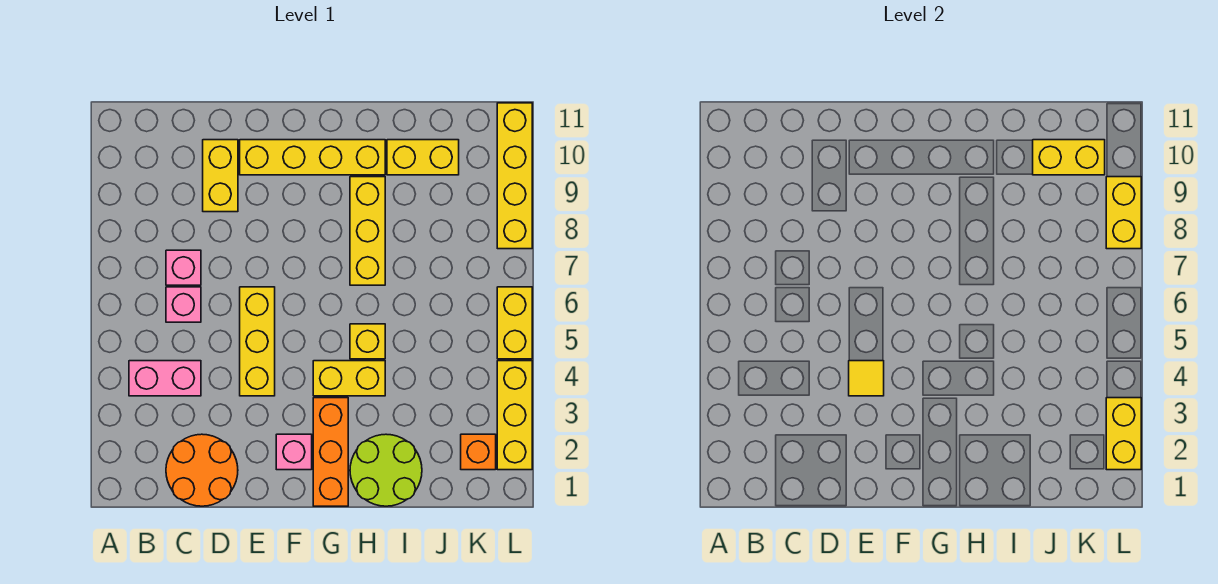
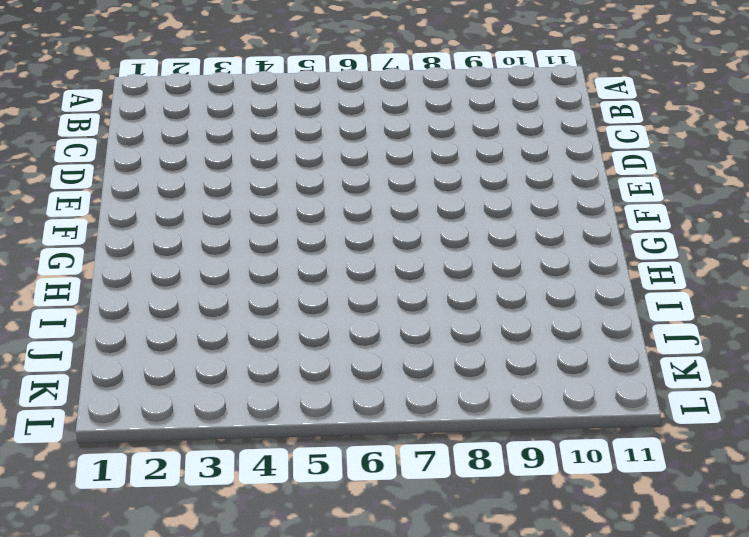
none -> pink brick B4:C4 level 1
none -> orange round brick C1:D2 level 1
none -> pink brick C6 level 1

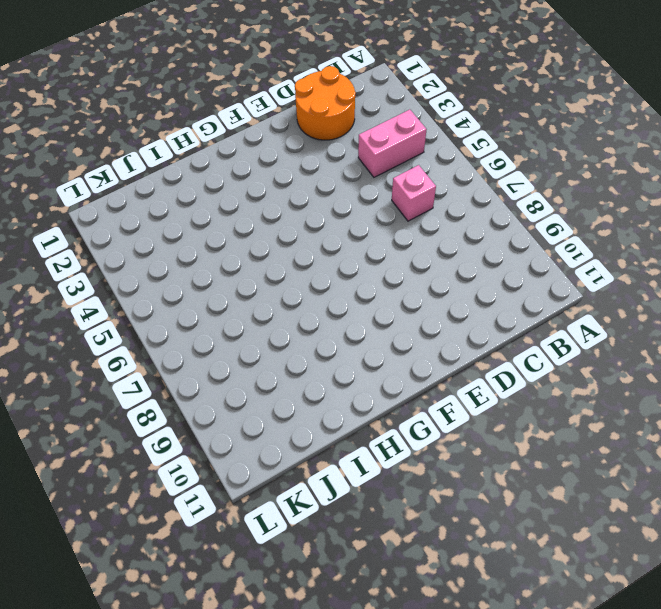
none -> pink brick C7 level 1
none -> yellow brick D9:D10 level 1
none -> yellow brick E4:E6 level 1

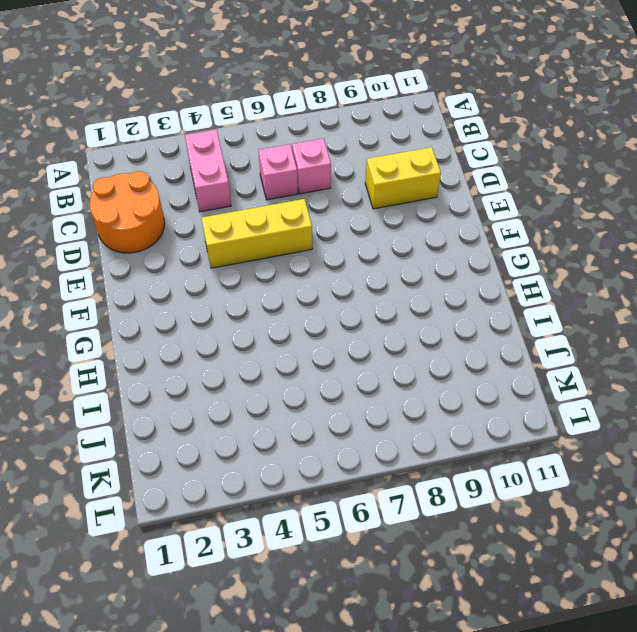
none -> yellow brick E10:H10 level 1
none -> pink brick F2 level 1
none -> orange brick G1:G3 level 1

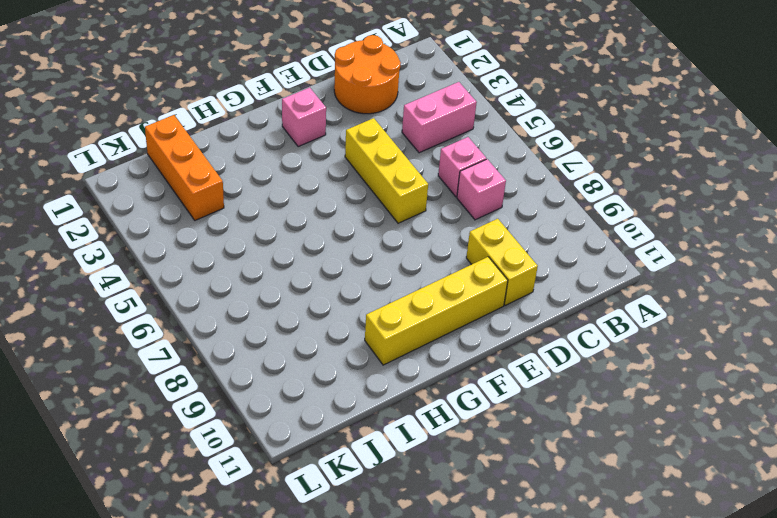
orange brick J1:J3 level 1 -> orange brick G1:G3 level 1
none -> yellow brick G4:H4 level 1
none -> lime round brick H1:I2 level 1
none -> yellow brick H5 level 1

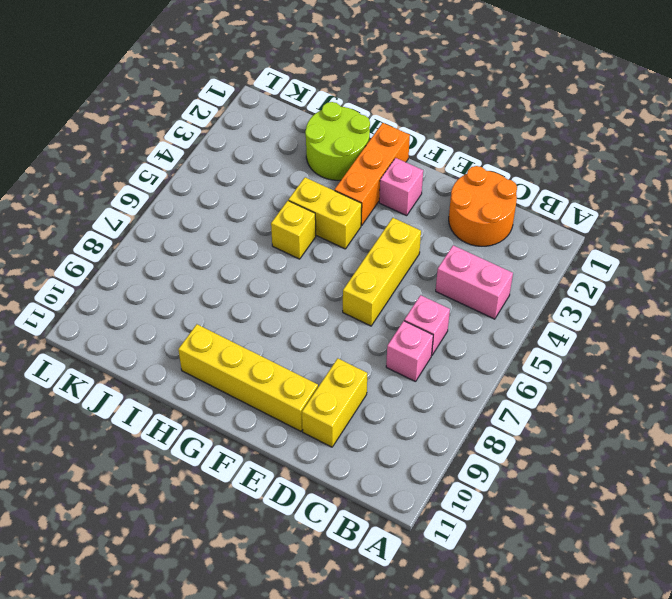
none -> yellow brick H7:H9 level 1
none -> yellow brick I10:J10 level 1
none -> orange brick K2 level 1

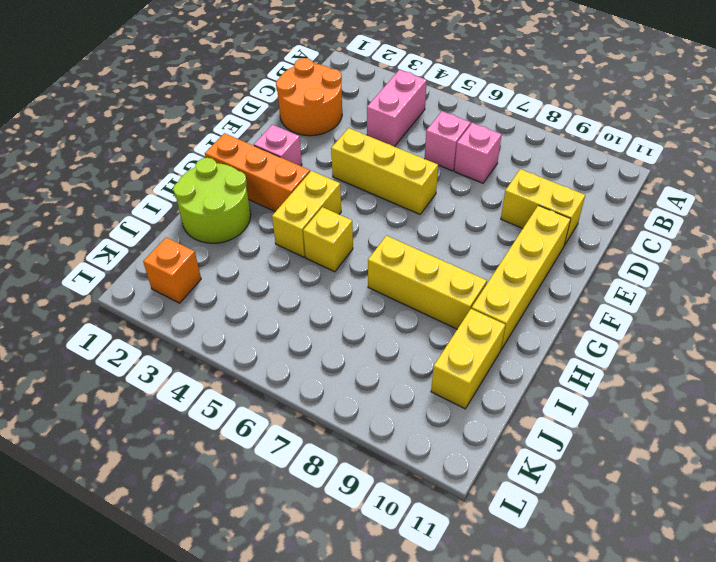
none -> yellow brick L2:L4 level 1
none -> yellow brick L5:L6 level 1
none -> yellow brick L8:L11 level 1

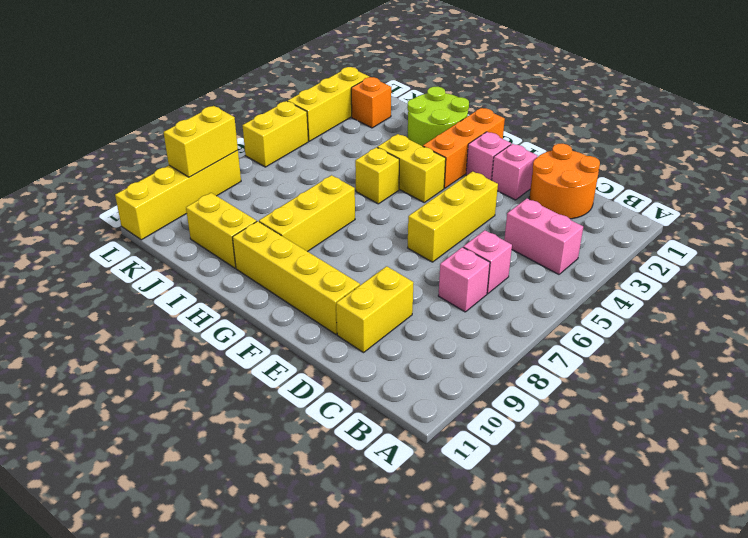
pink brick E2 level 1 -> none
none -> yellow tile E4 level 2
none -> yellow brick J10:K10 level 2
none -> yellow brick L2:L3 level 2

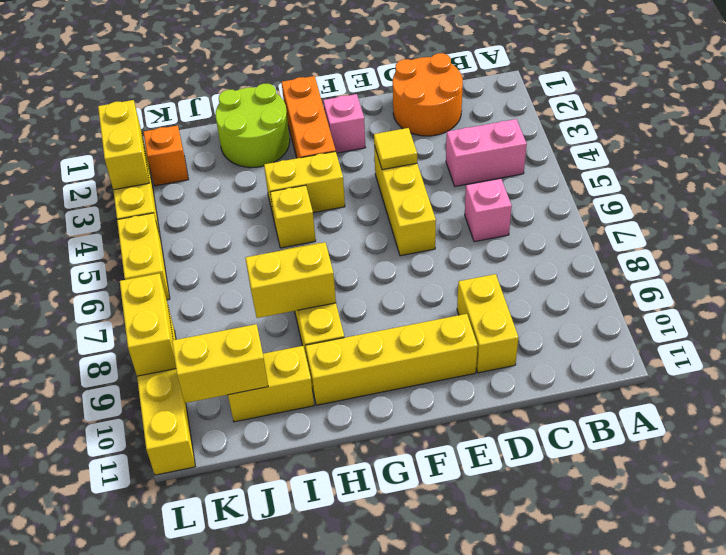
yellow brick H8:I8 level 2 -> none
none -> pink brick C7 level 1

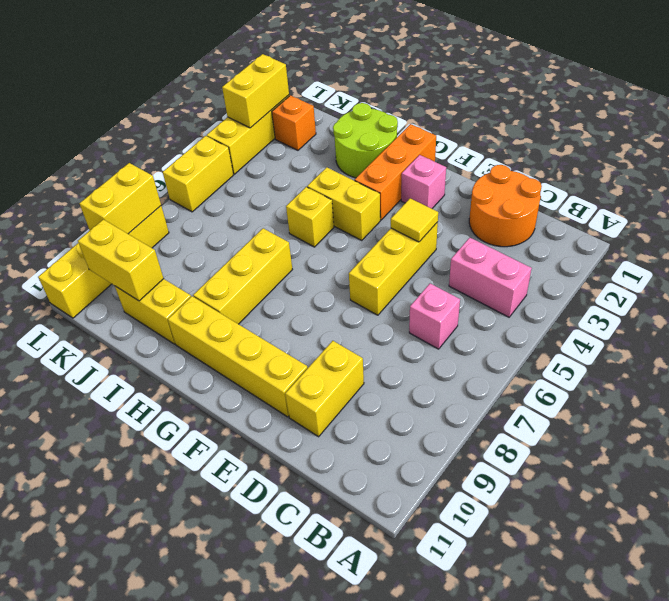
none -> pink brick C7 level 1

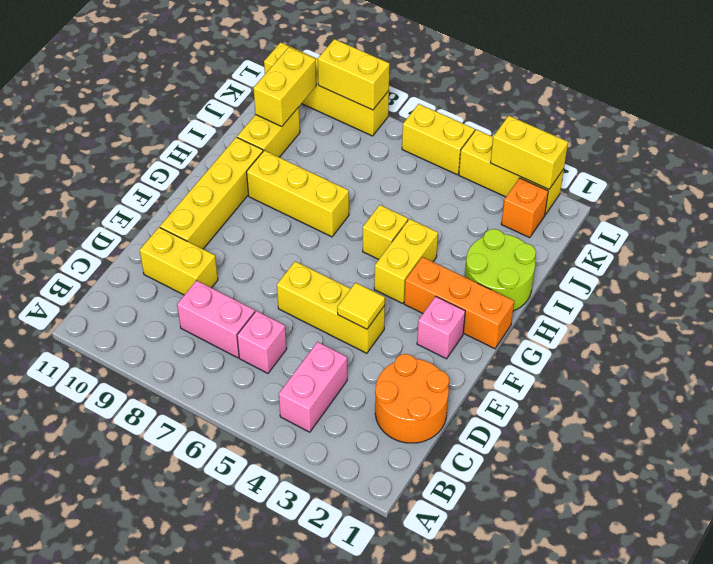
pink brick C7:C8 level 1 -> pink brick C7 level 1

